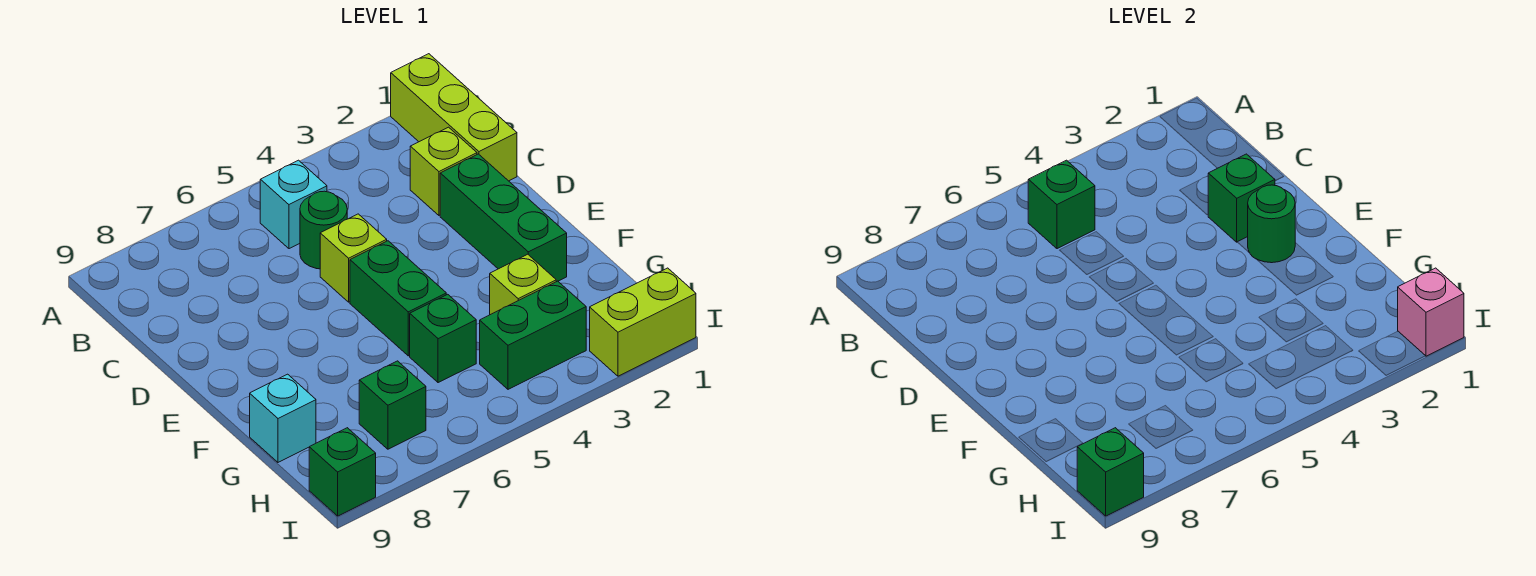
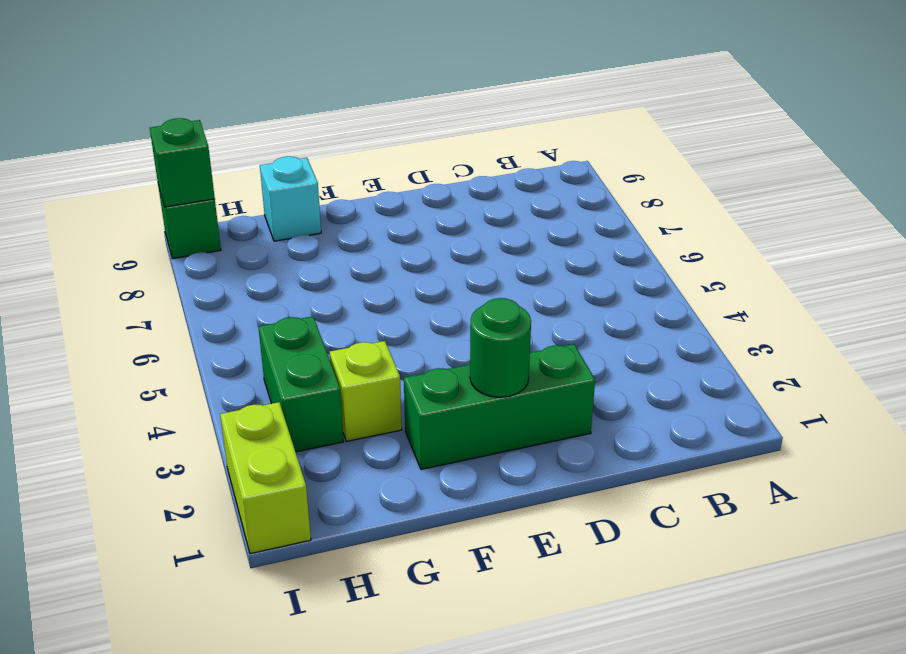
none -> lime brick A1:C1 level 1
none -> cyan brick B5 level 1
none -> lime brick C2 level 1

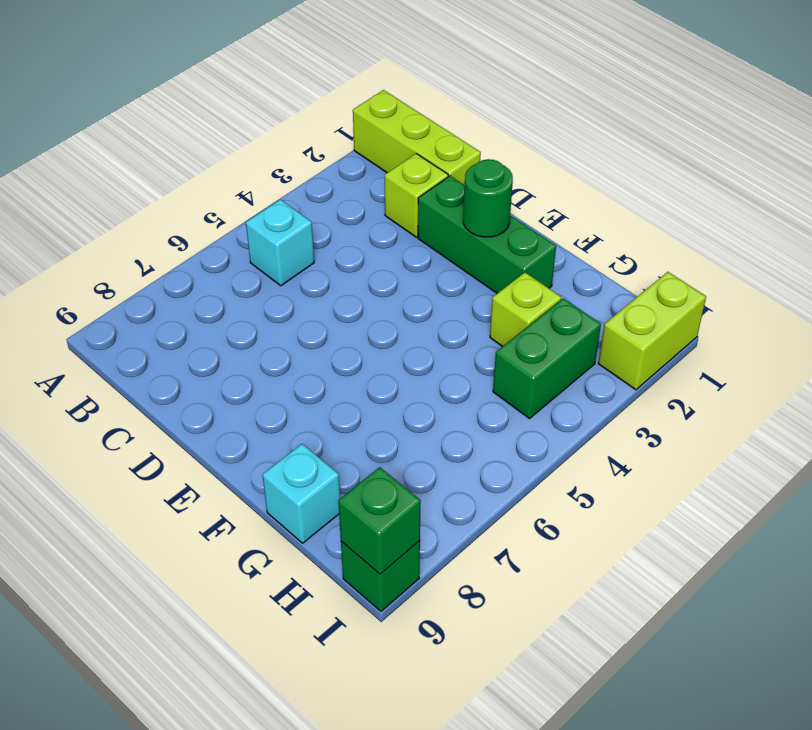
none -> green round brick C5 level 1
none -> lime brick D5 level 1
none -> green brick E5:F5 level 1

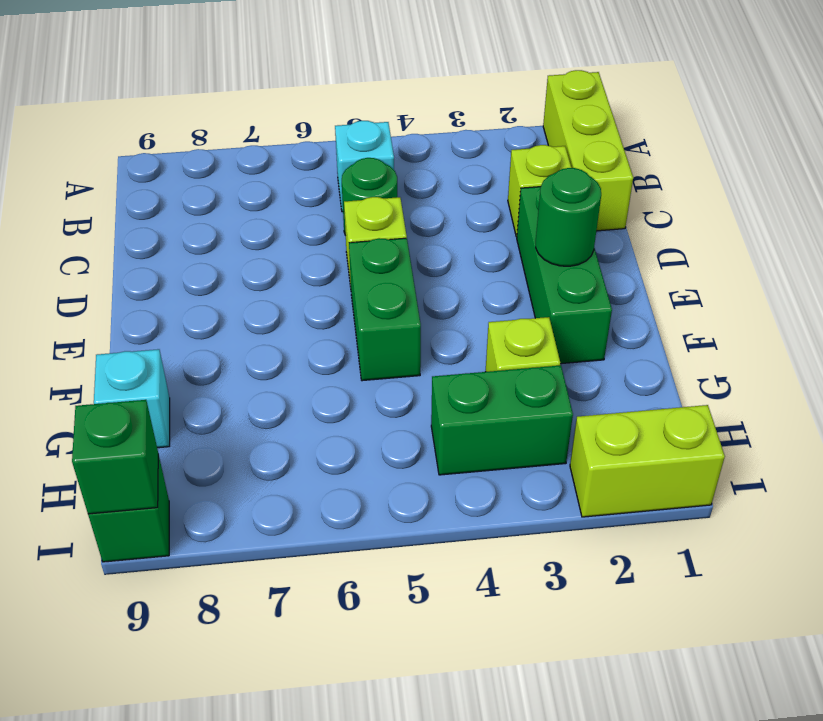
none -> green brick G5 level 1
none -> green brick H7 level 1
none -> green brick B5 level 2

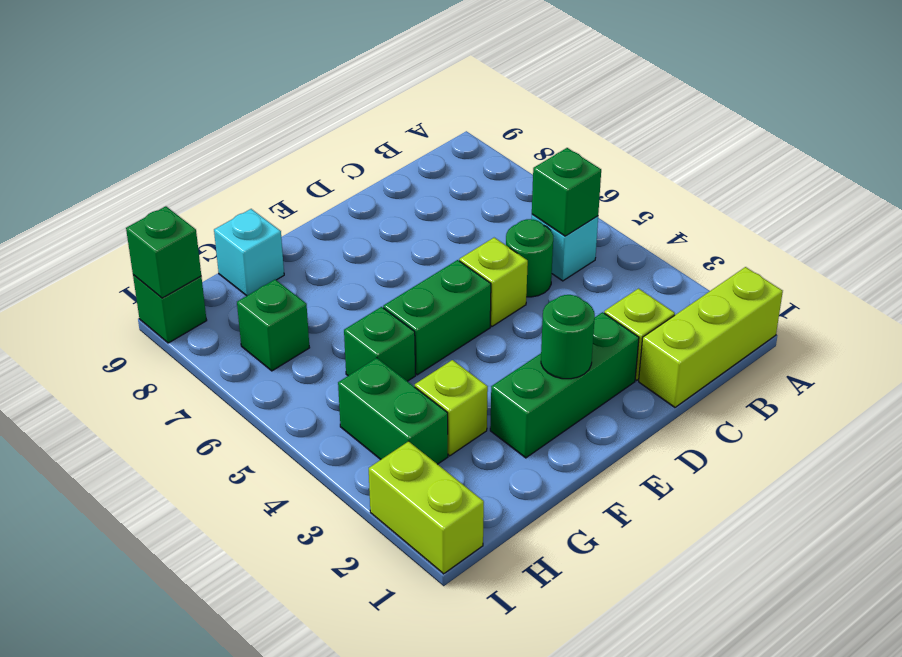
none -> green brick D2 level 2
none -> pink brick I1 level 2

